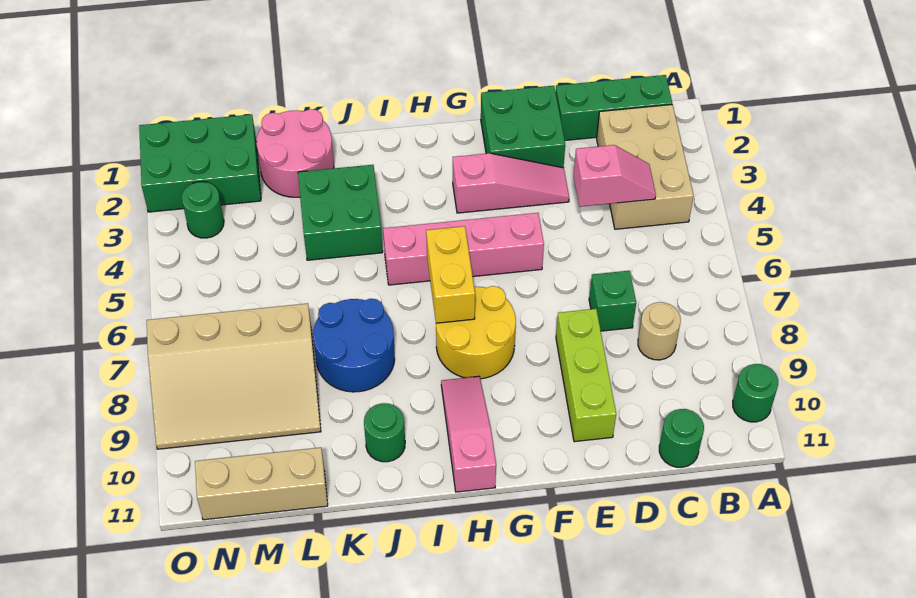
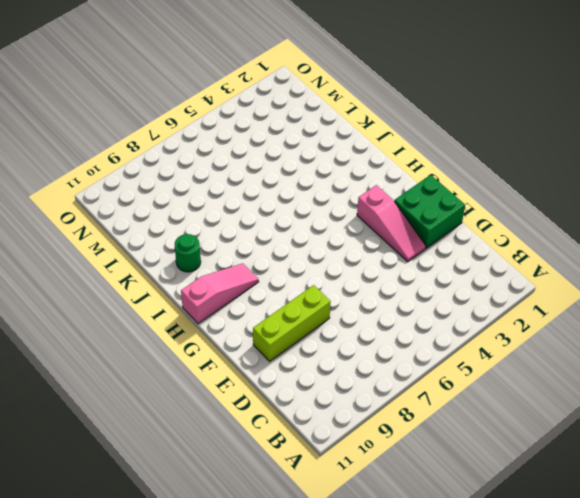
none -> green round brick A10 level 1
none -> green brick B1:D1 level 1
none -> tan brick B2:C4 level 1

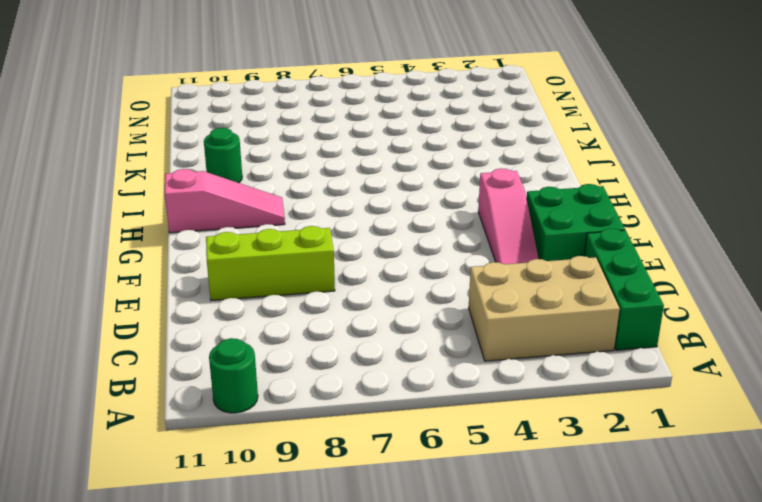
none -> tan round brick C8 level 1
none -> green round brick C11 level 1
none -> green brick D7 level 1

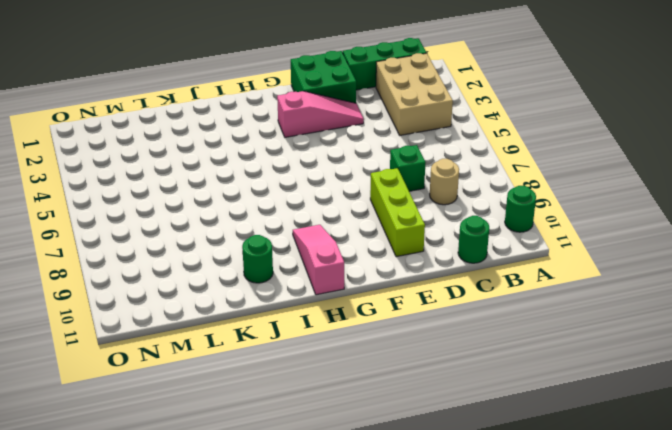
none -> pink brick F5:I5 level 1
none -> yellow round brick G7:H8 level 1
none -> green brick J3:K4 level 1

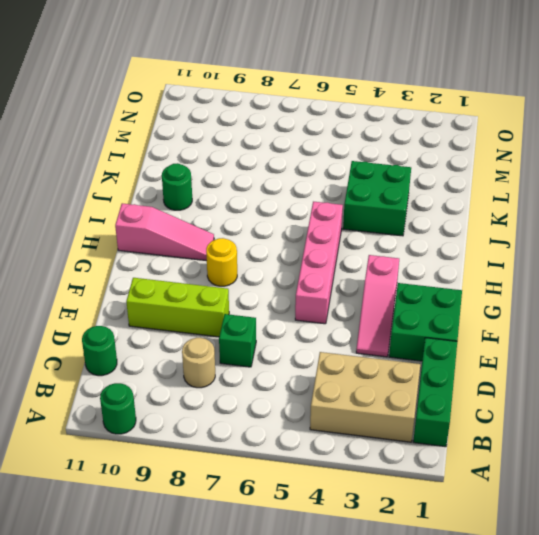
yellow round brick G8 level 1 -> yellow round brick G7:H8 level 1
none -> blue round brick J7:K8 level 1
none -> pink round brick K1:L2 level 1
none -> tan slope L7:O9 level 1 top 7

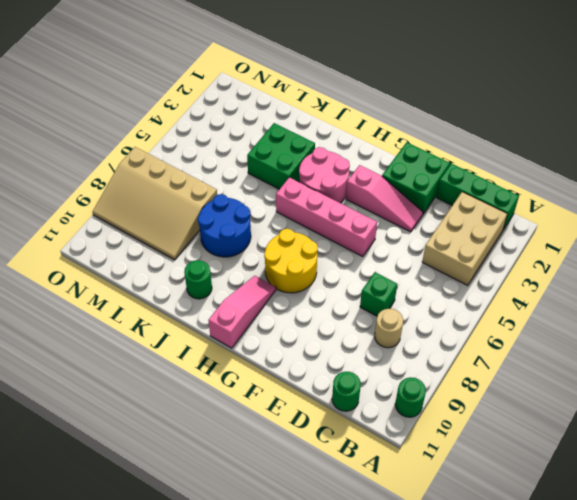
pink round brick H3:I4 level 1 -> pink round brick K1:L2 level 1
none -> lime brick E8:E10 level 1
none -> tan brick L11:N11 level 1
none -> green brick M1:O2 level 1

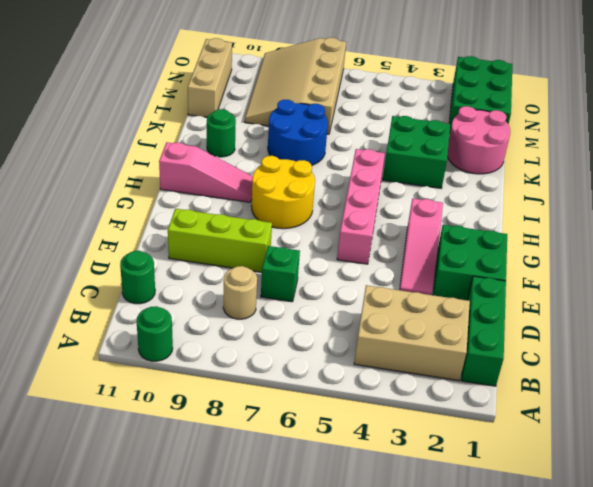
none -> green round brick N3 level 1
none -> pink slope C4:D4 level 2 top D
none -> yellow brick H6:H7 level 2

